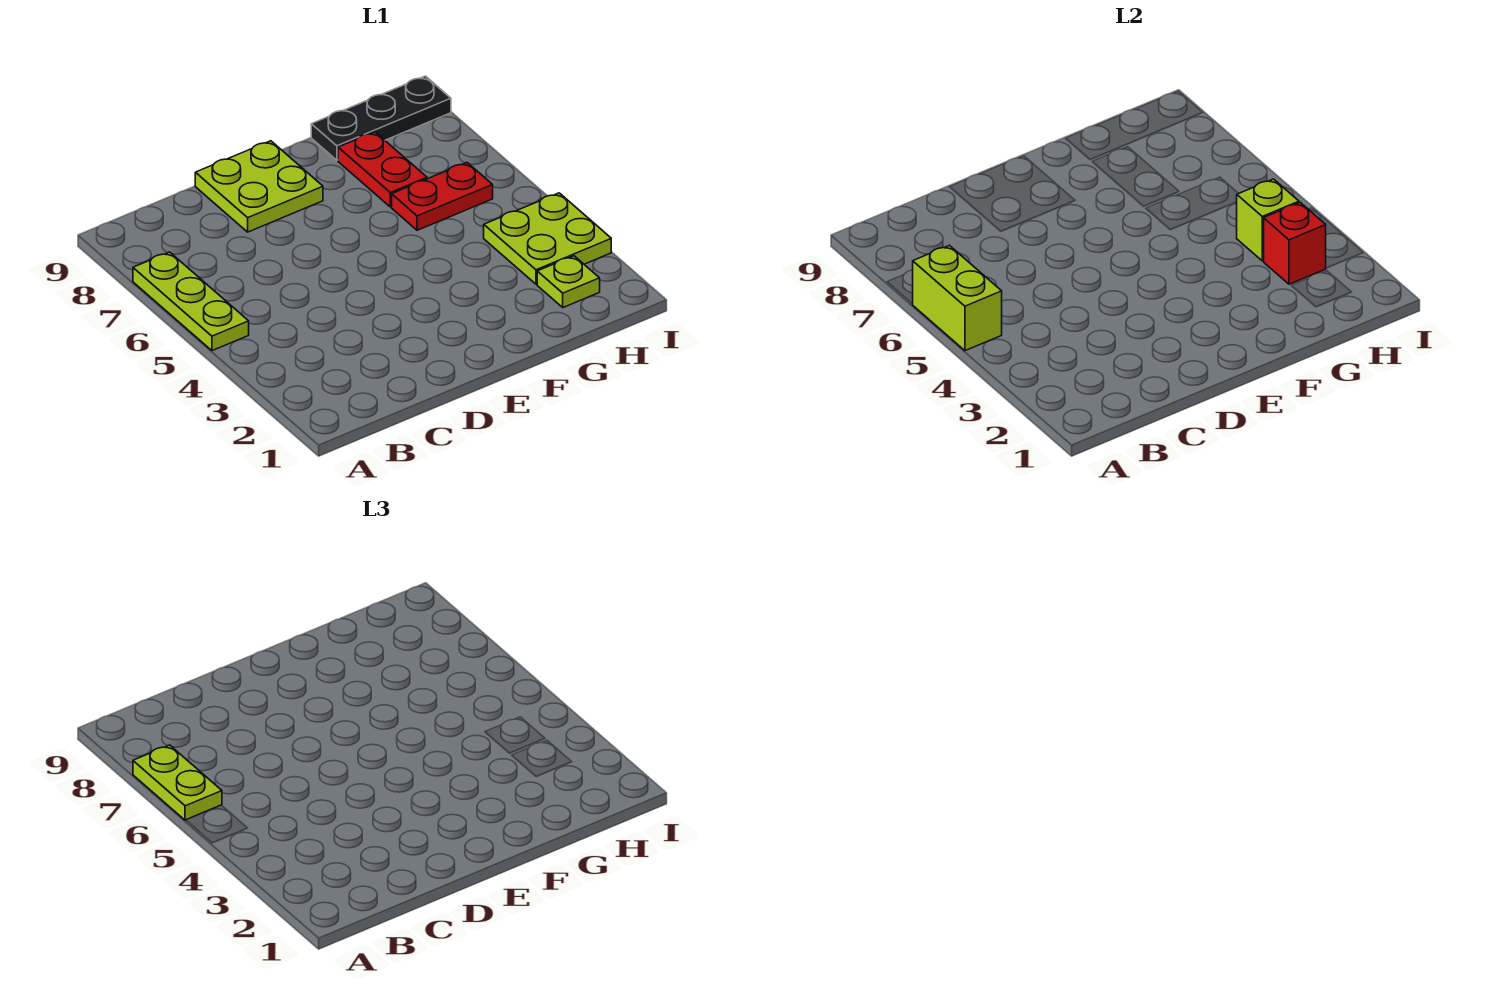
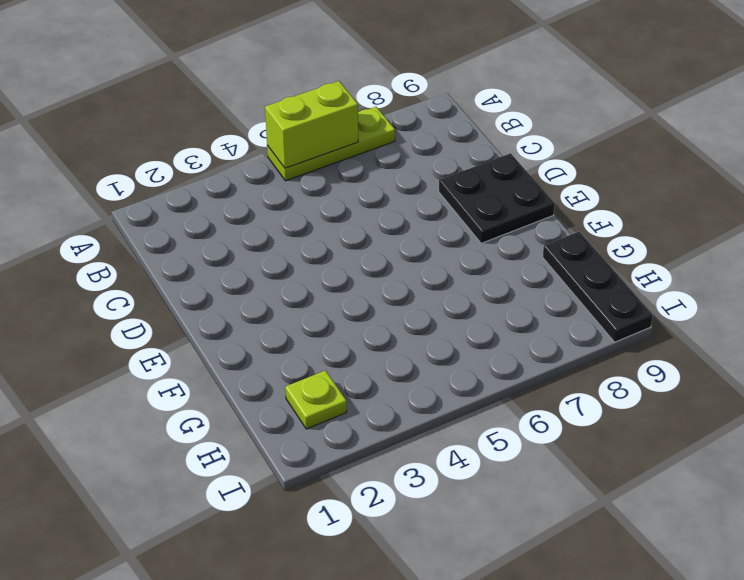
black plate D8:E9 level 1 -> lime plate D8:E9 level 1
none -> red plate G6:H6 level 1
none -> red plate G7:G8 level 1

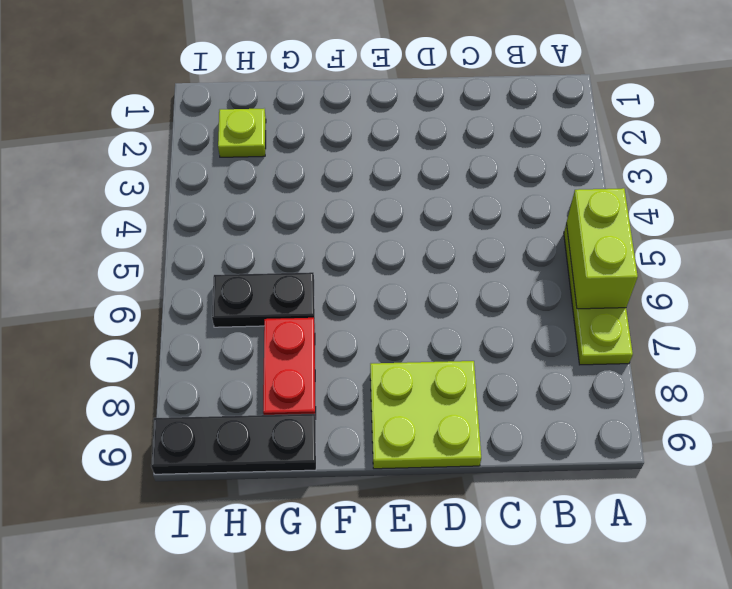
black plate G6:H6 level 1 -> red plate G6:H6 level 1
none -> lime plate H3:I4 level 1
none -> red brick H3 level 2

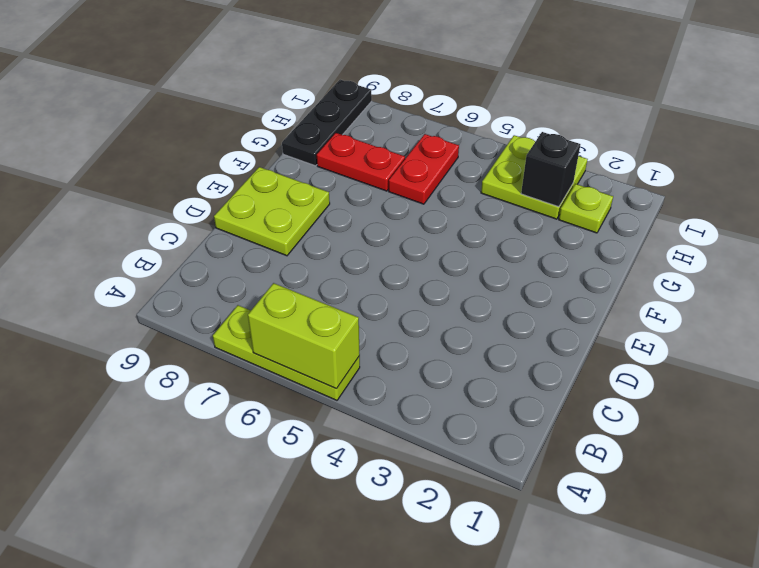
black brick H3 level 2 -> red brick H3 level 2
none -> lime brick H4 level 2
none -> lime plate A6:A7 level 3

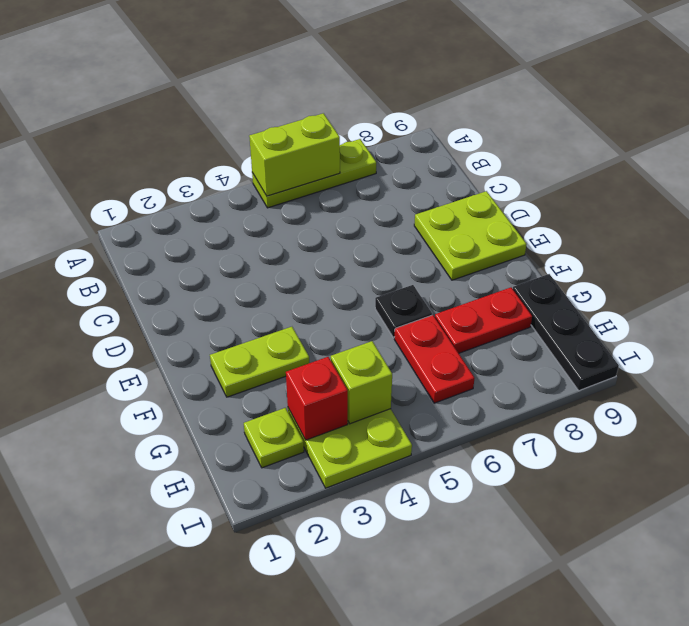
lime plate F2:F3 level 1 -> lime plate A6:A7 level 3
black plate F6 level 1 -> none

